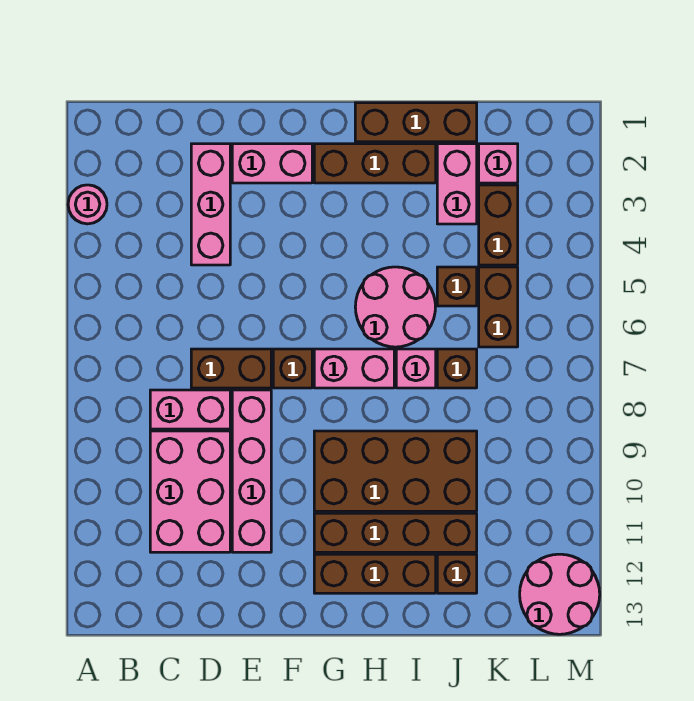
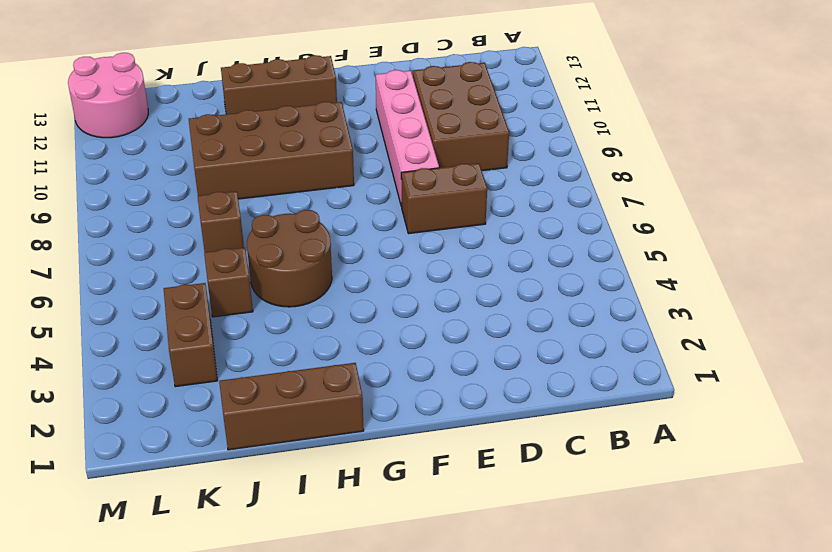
brown brick C9:D11 level 1 -> pink brick C9:D11 level 1
brown round brick H5:I6 level 1 -> pink round brick H5:I6 level 1
none -> pink round brick A3 level 1
none -> pink brick C8:D8 level 1
none -> pink brick D2:D4 level 1

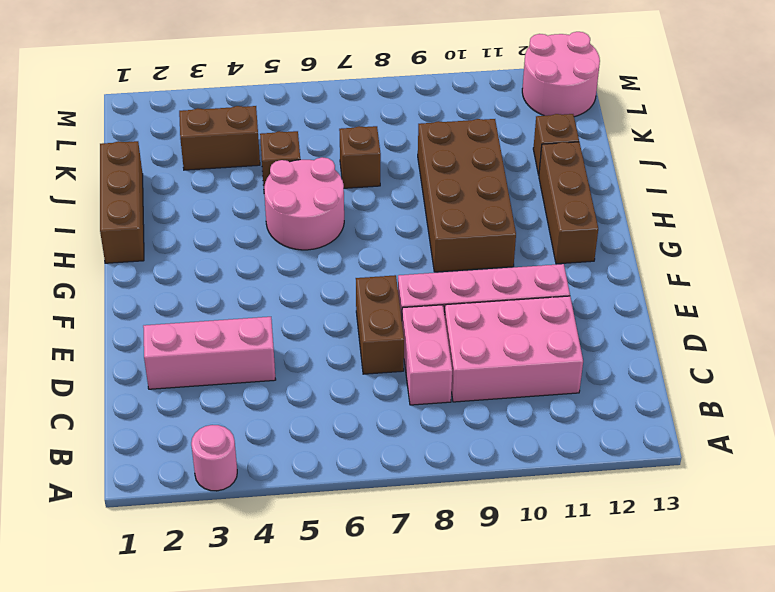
none -> pink brick E2:F2 level 1
none -> brown brick F7 level 1
none -> brown brick G2:I2 level 1

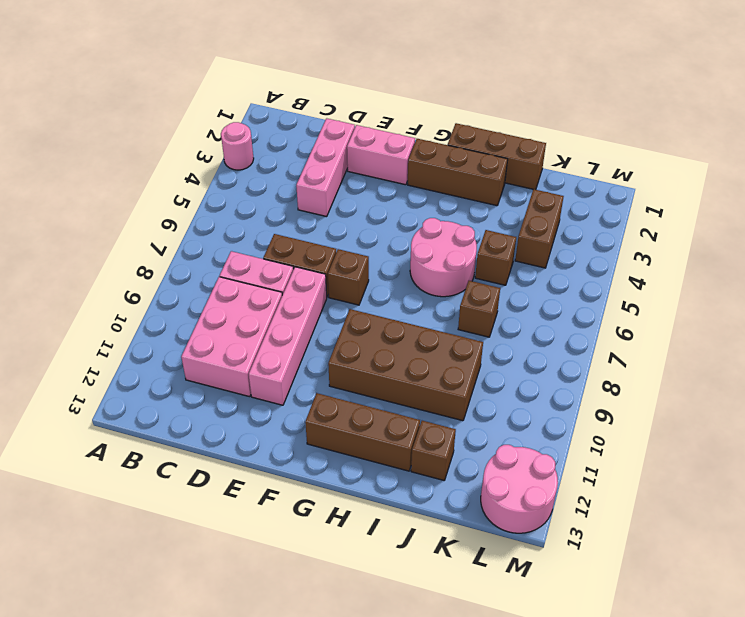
none -> pink brick G7:H7 level 1
none -> brown brick G11:J11 level 1
none -> pink brick I7 level 1

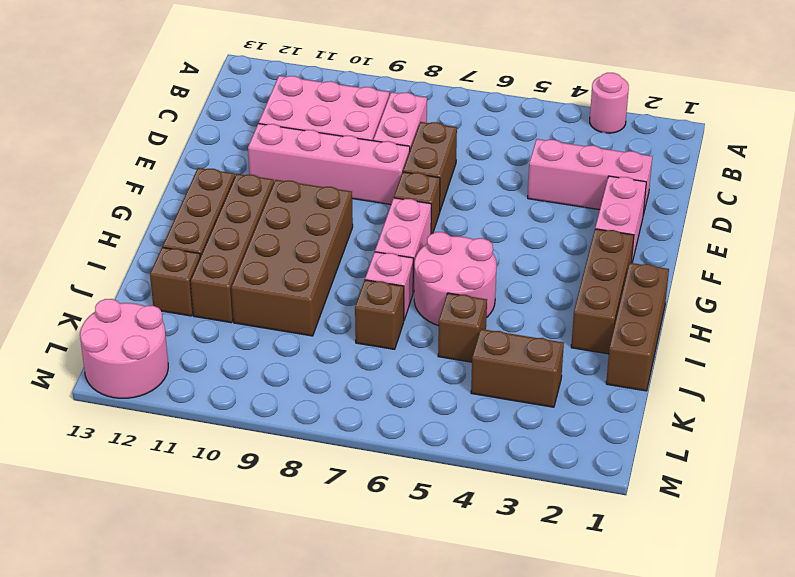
none -> pink brick J2:J3 level 1
none -> pink brick K2 level 1
none -> brown brick K5:K6 level 1

